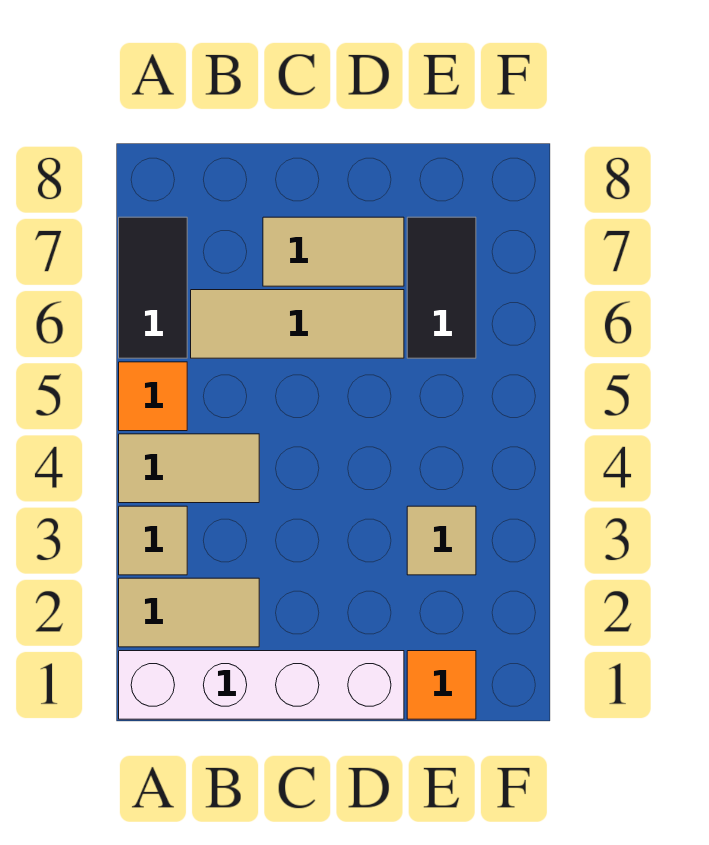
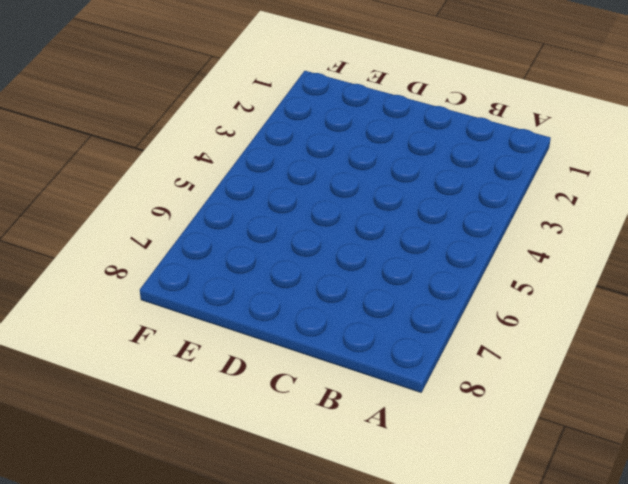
none -> white brick A1:D1 level 1
none -> tan tile A2:B2 level 1

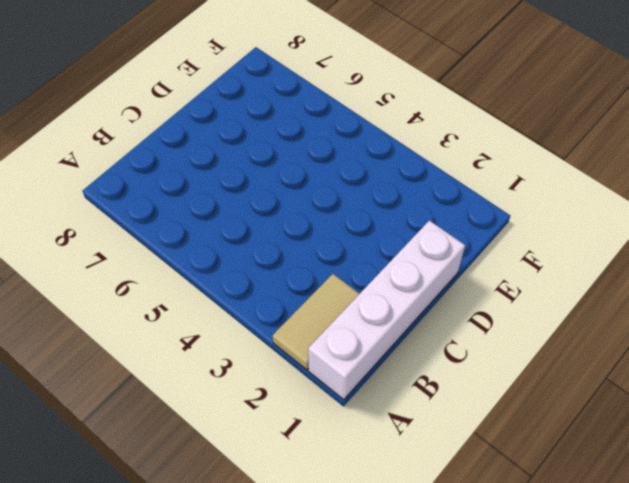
none -> tan tile A3 level 1
none -> tan tile A4:B4 level 1

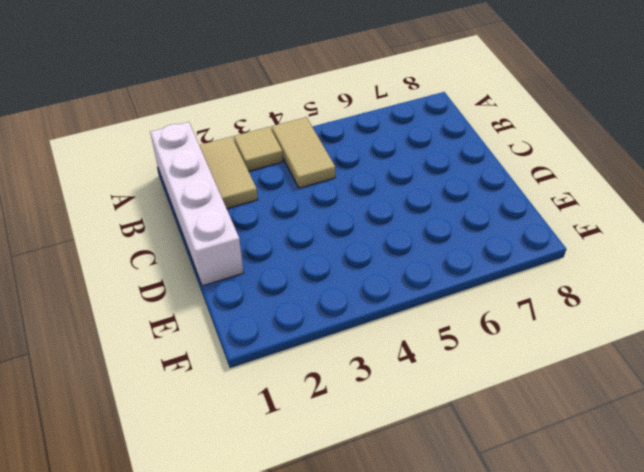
none -> orange tile A5 level 1
none -> black tile A6:A7 level 1

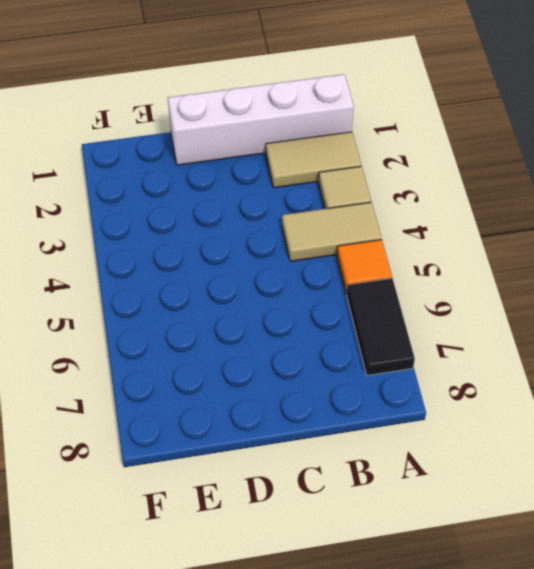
none -> tan tile B6:D6 level 1
none -> tan tile C7:D7 level 1

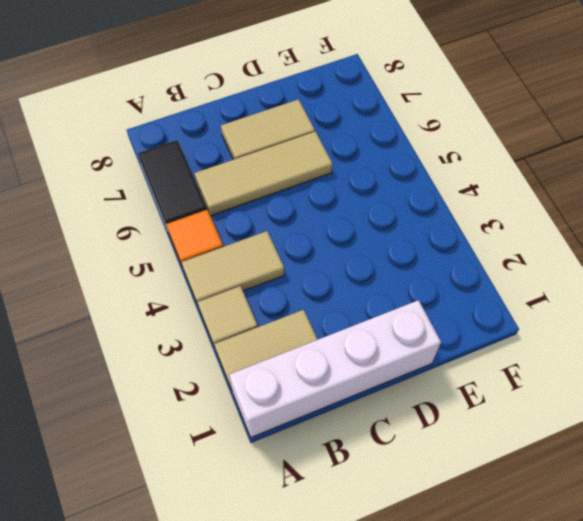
none -> orange tile E1 level 1
none -> tan tile E3 level 1

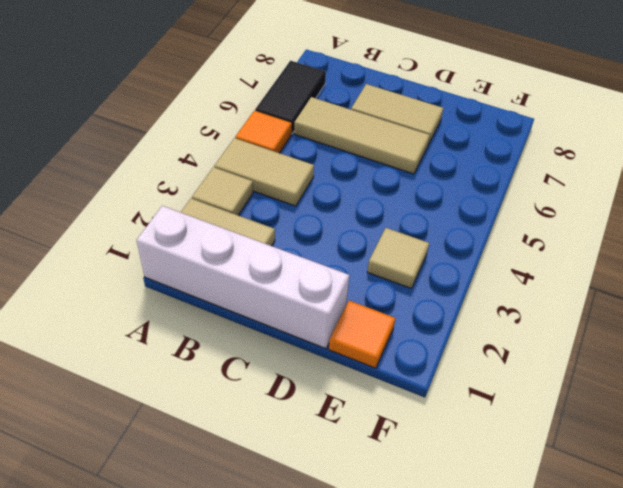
none -> black tile E6:E7 level 1

